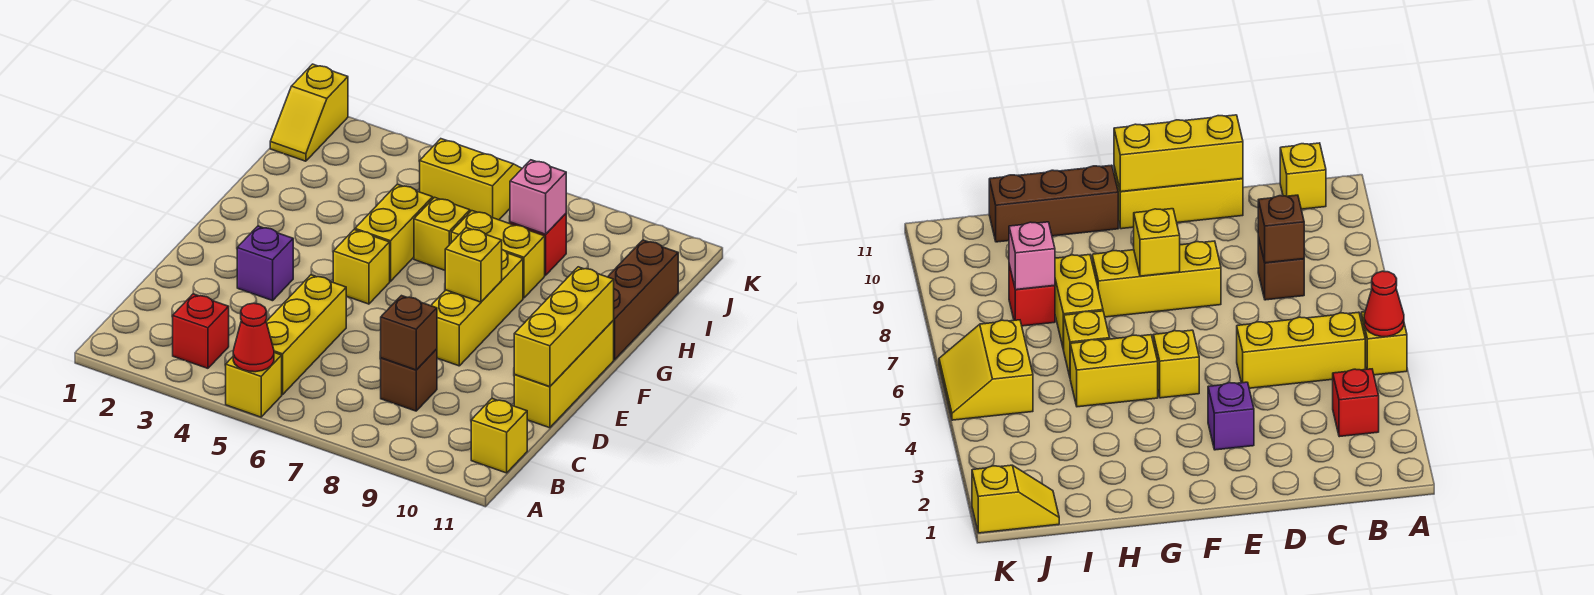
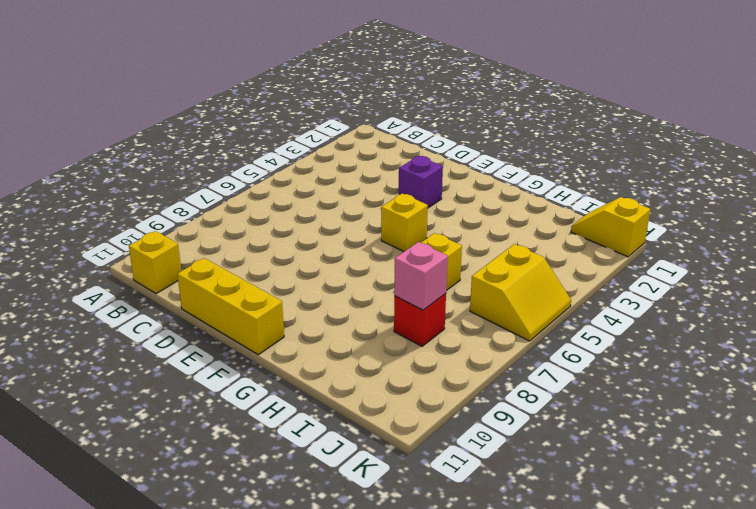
none -> yellow brick A5 level 1
none -> red brick B3 level 1
none -> yellow brick B5:D5 level 1

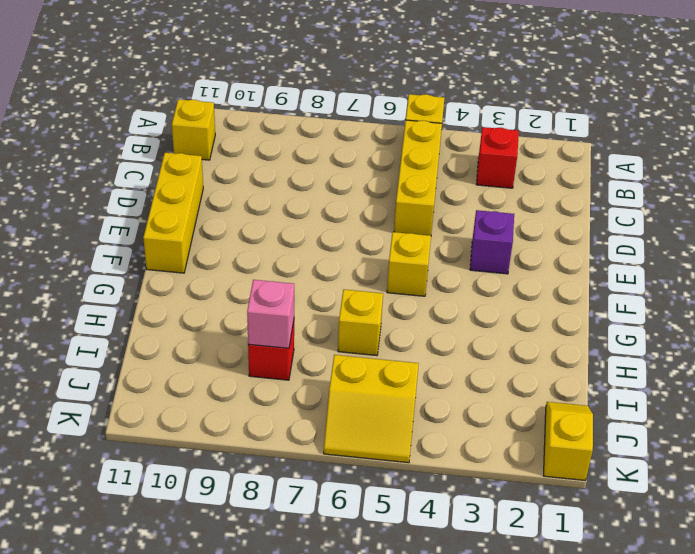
none -> brown brick C8 level 1
none -> yellow brick E8:G8 level 1
none -> yellow brick G5:H5 level 1

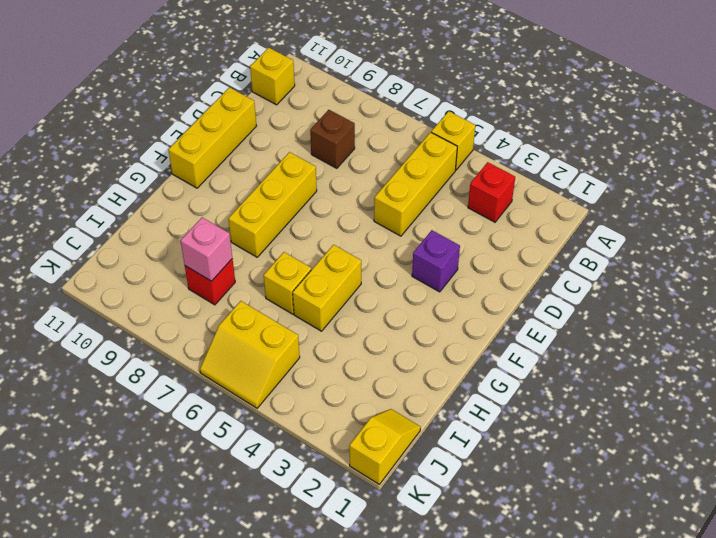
none -> yellow brick F5 level 1
none -> brown brick G11:I11 level 1
none -> yellow brick H7:H8 level 1

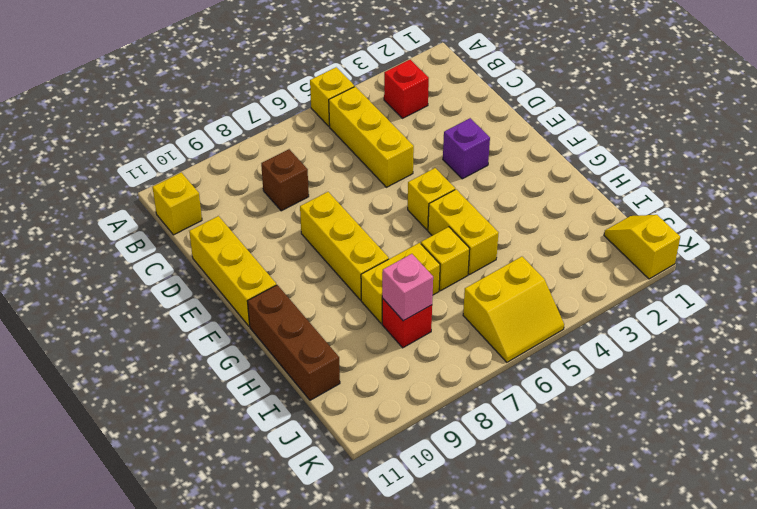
none -> red cone A5 level 2
none -> brown brick C8 level 2
none -> yellow brick D11:F11 level 2

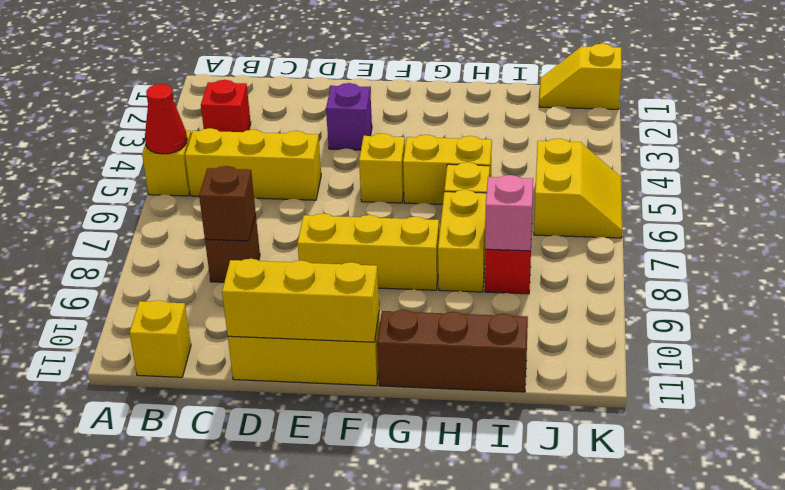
none -> yellow brick F8 level 2

